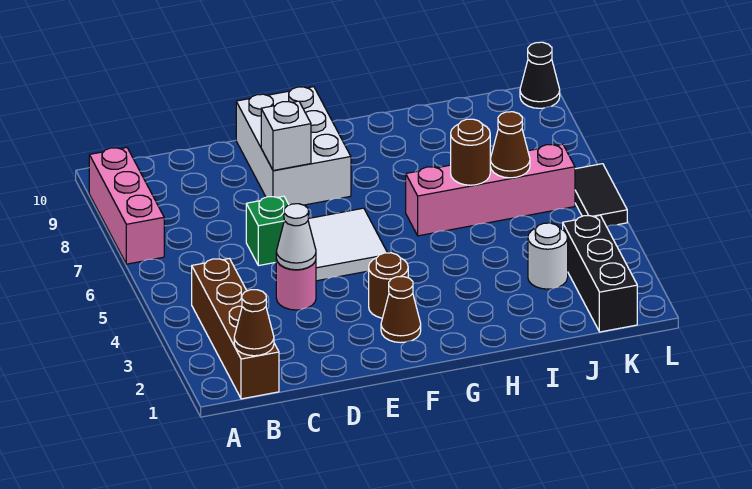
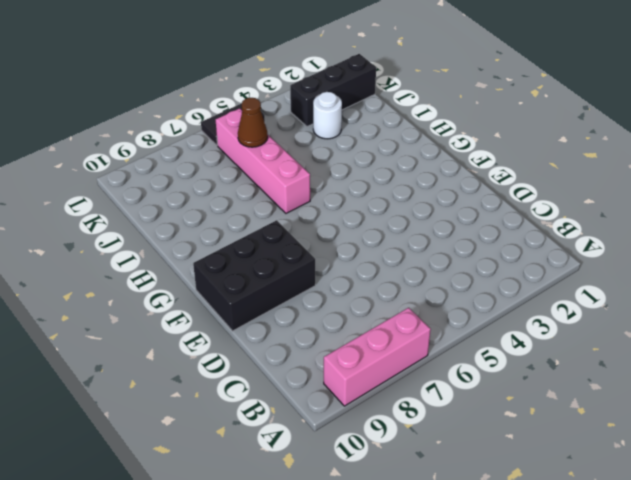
black brick E8:F10 level 1 -> white brick E8:F10 level 1
none -> brown brick B1:B4 level 1
none -> pink round brick D4 level 1
none -> green brick D6 level 1

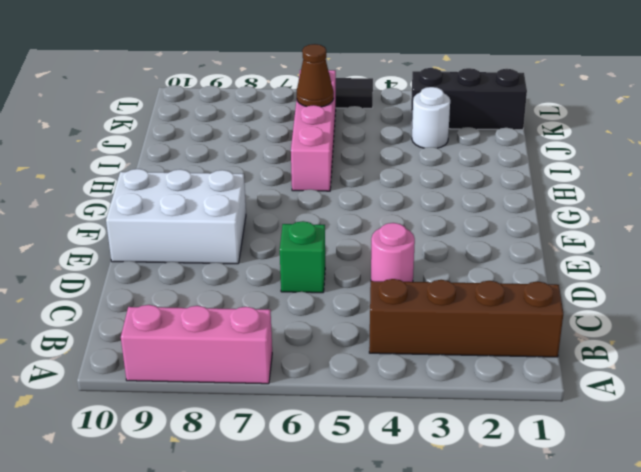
none -> white tile E5:F6 level 1
none -> brown cone F2 level 1
none -> brown round brick F3 level 1

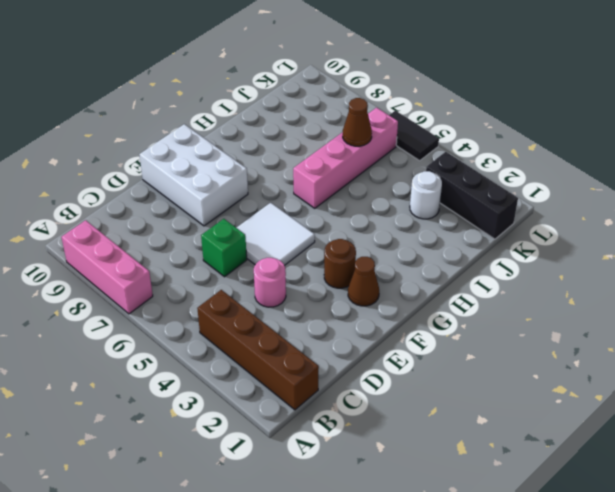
none -> black cone L10 level 1
none -> brown cone B1 level 2
none -> white cone D4 level 2

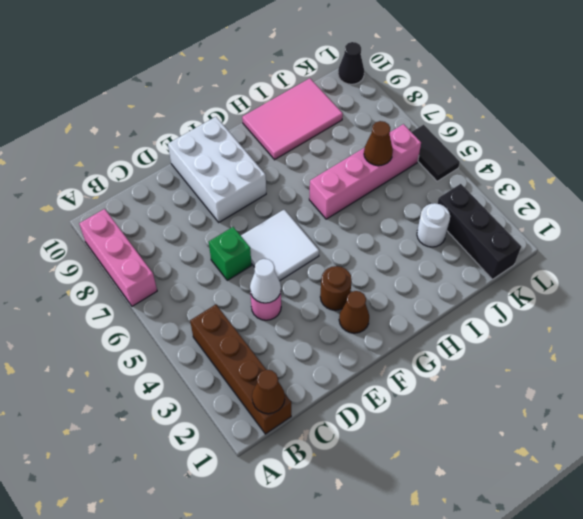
pink tile H9:J10 level 1 -> none
none -> white brick E8 level 2
none -> brown round brick I6 level 2

